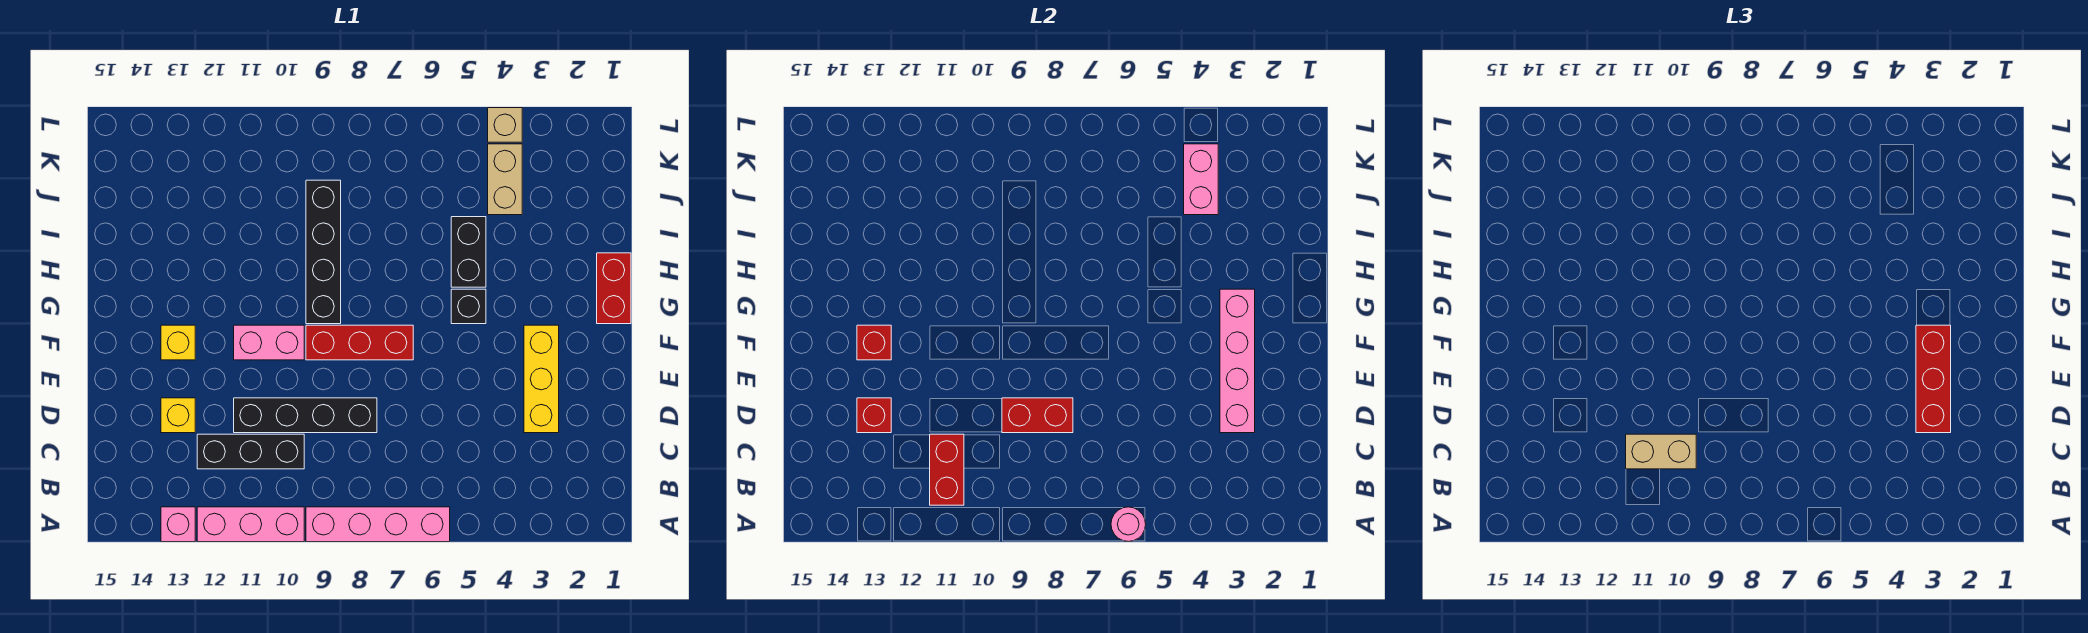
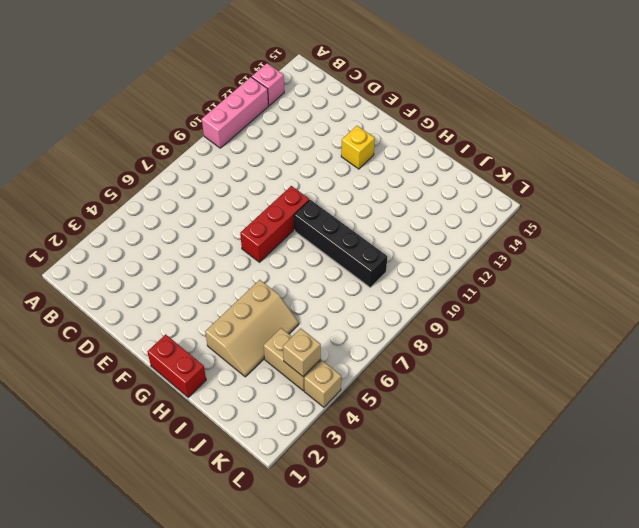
tan slope H3:I5 level 1 top H -> black brick H5:I5 level 1
tan brick K4 level 2 -> pink brick J4:K4 level 2
none -> pink brick A6:A9 level 1
none -> black brick C10:C12 level 1
none -> yellow brick D3:F3 level 1

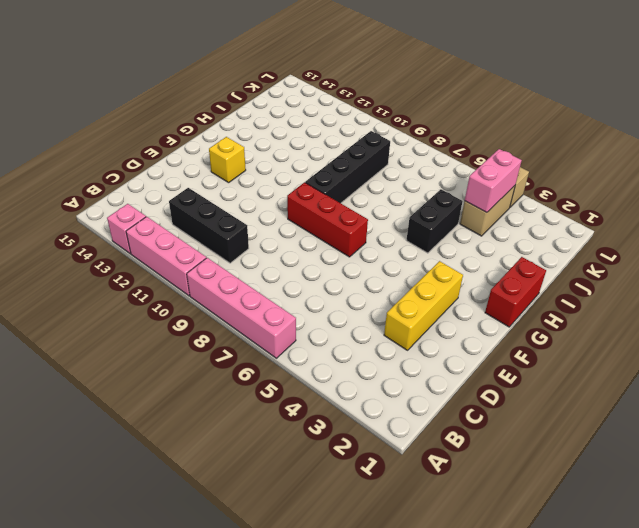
none -> black brick D8:D11 level 1
none -> yellow brick D13 level 1
none -> pink brick F10:F11 level 1

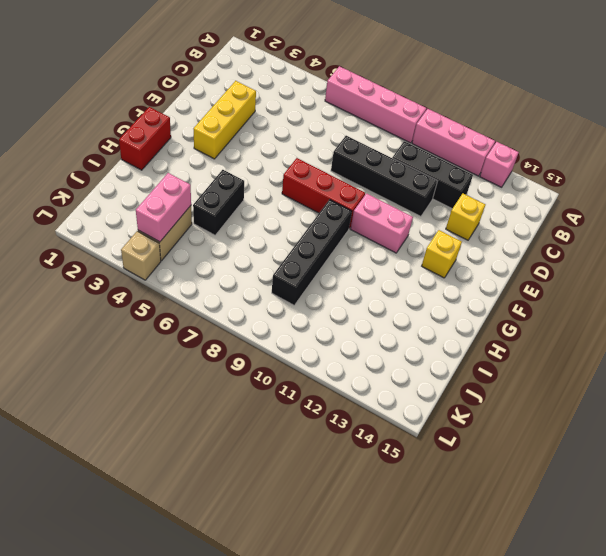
none -> black brick G5 level 1
none -> pink round brick A6 level 2
none -> red brick B11:C11 level 2

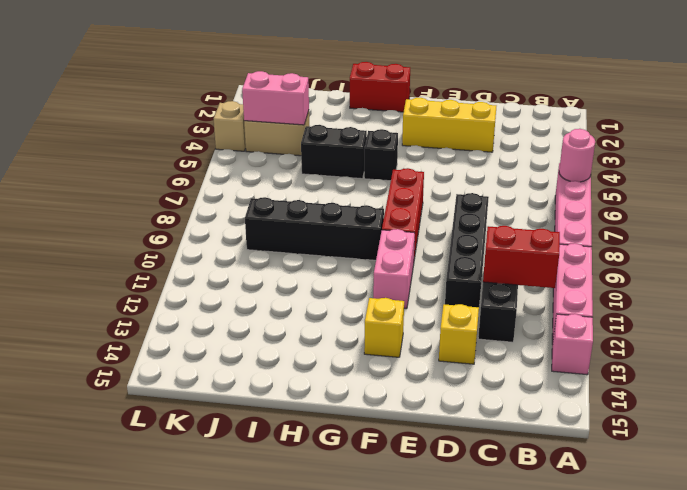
none -> pink brick D3:G3 level 2
none -> red brick D8:D9 level 2
none -> red brick D13 level 2

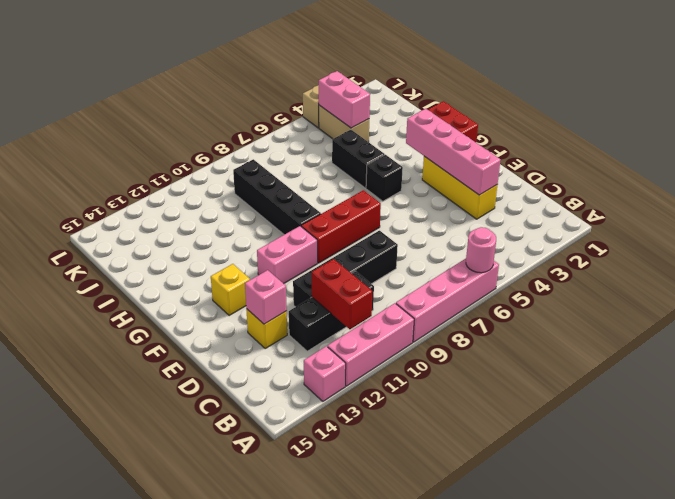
pink brick D13 level 2 -> red brick D13 level 2
none -> red brick D8:D9 level 2
none -> red brick F13 level 2
none -> tan brick C10:C11 level 3

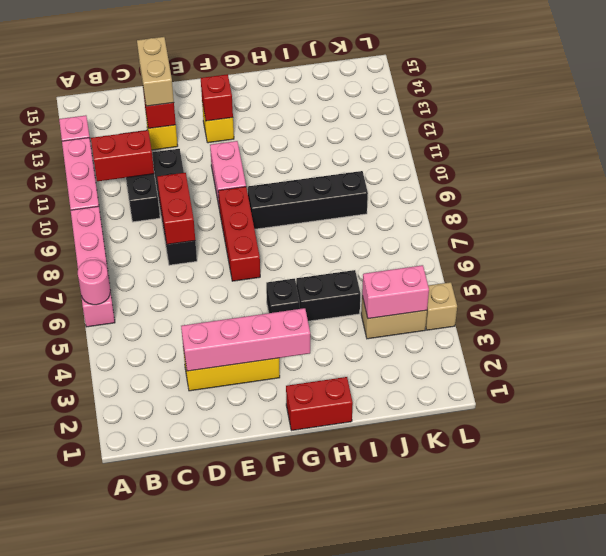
tan brick D13:D14 level 3 -> tan brick C10:C11 level 3
none -> red brick D3:F3 level 3

